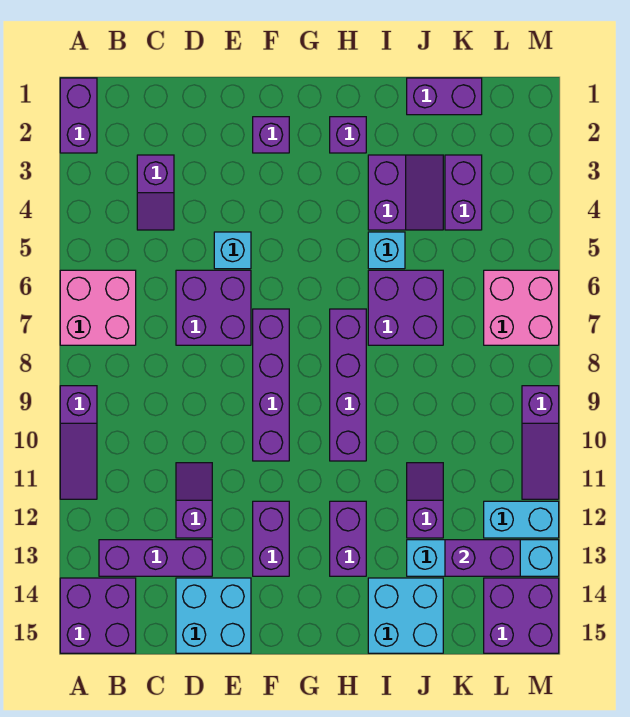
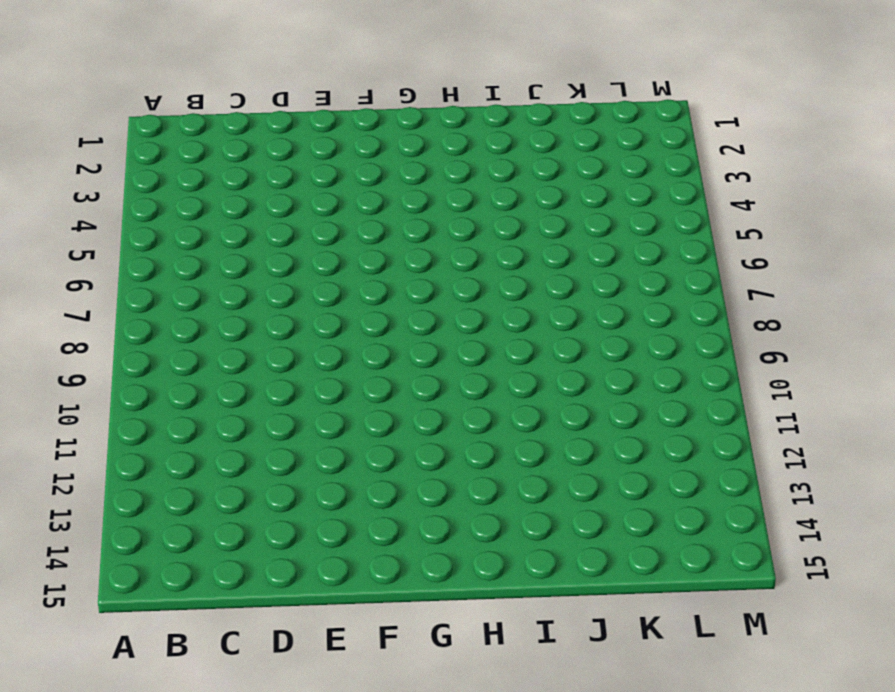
none -> purple brick A1:A2 level 1
none -> pink brick A6:B7 level 1
none -> purple slope A9:A11 level 1 top 9

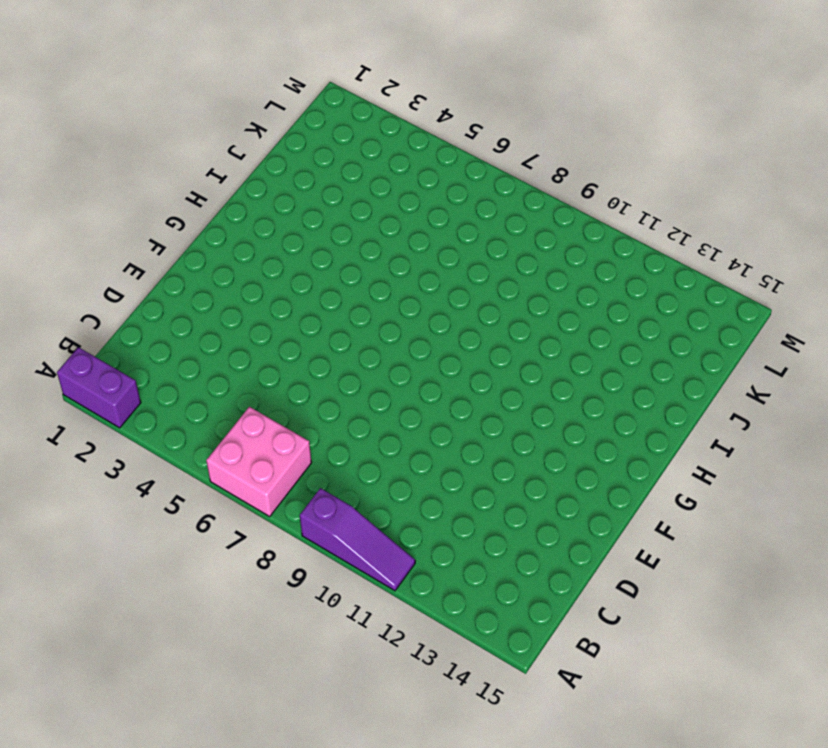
none -> purple brick A14:B15 level 1
none -> purple brick B13:D13 level 1
none -> purple slope C3:C4 level 1 top 3

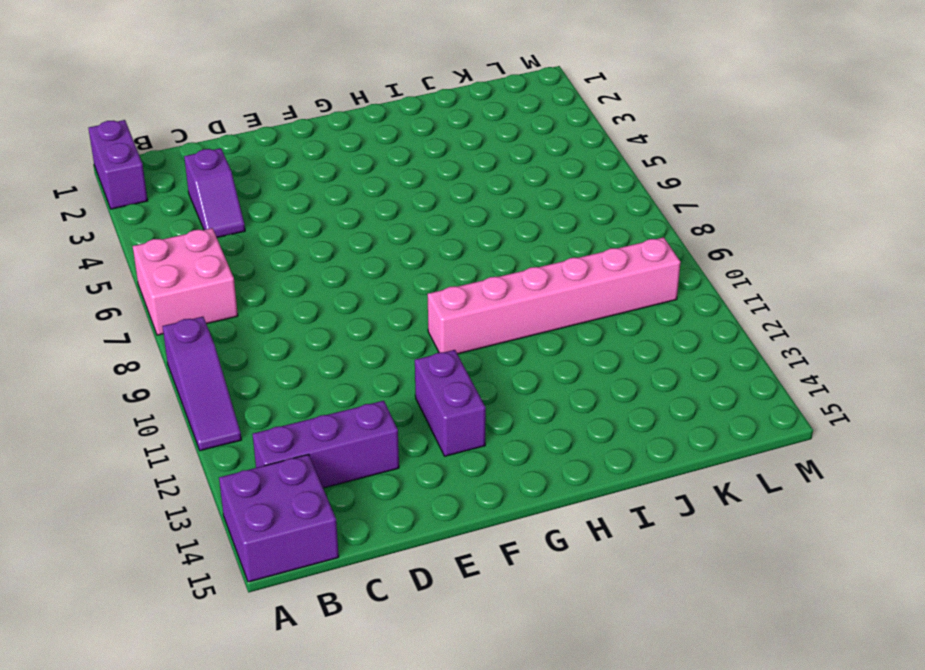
pink brick G10:L10 level 1 -> purple brick H7:H10 level 1
none -> purple brick D6:E7 level 1
none -> purple slope D11:D12 level 1 top 12
none -> cyan brick D14:E15 level 1

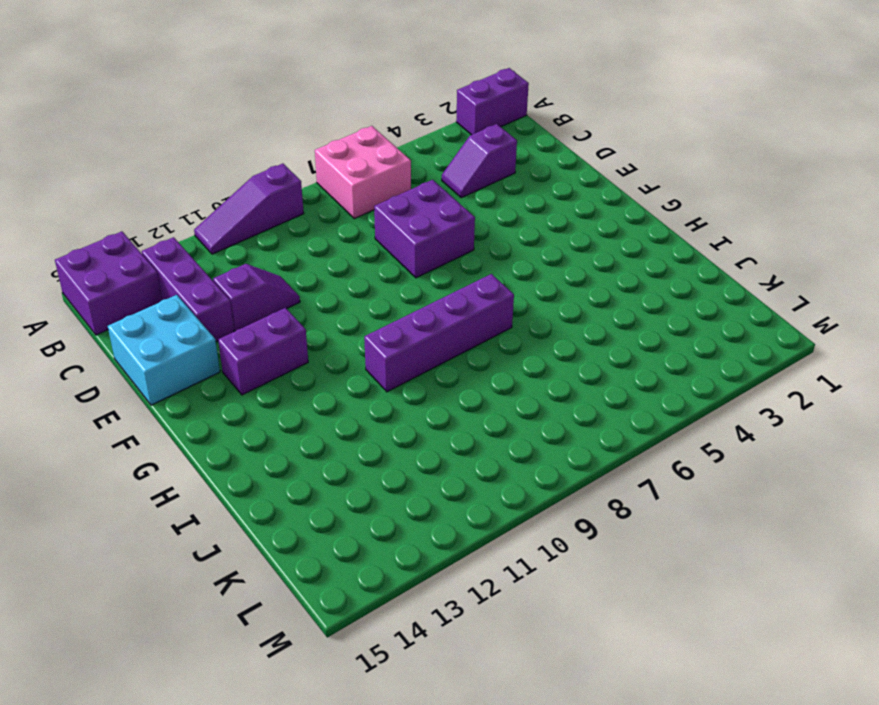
none -> cyan brick E5 level 1
none -> purple brick F2 level 1
none -> purple brick F7:F10 level 1

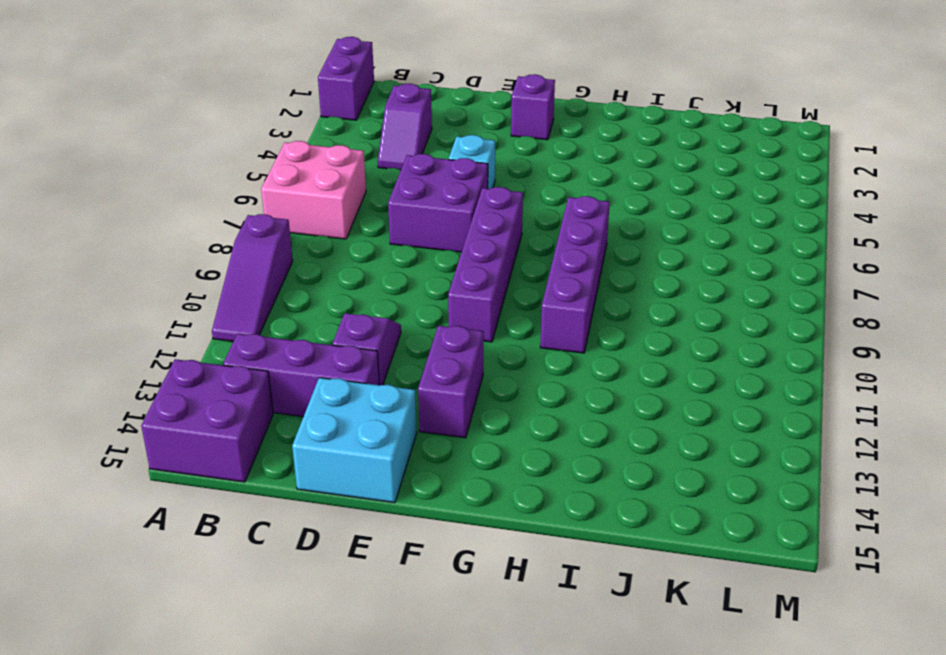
none -> purple brick H2 level 1
none -> purple brick H12:H13 level 1
none -> purple slope I3:J4 level 1 top I

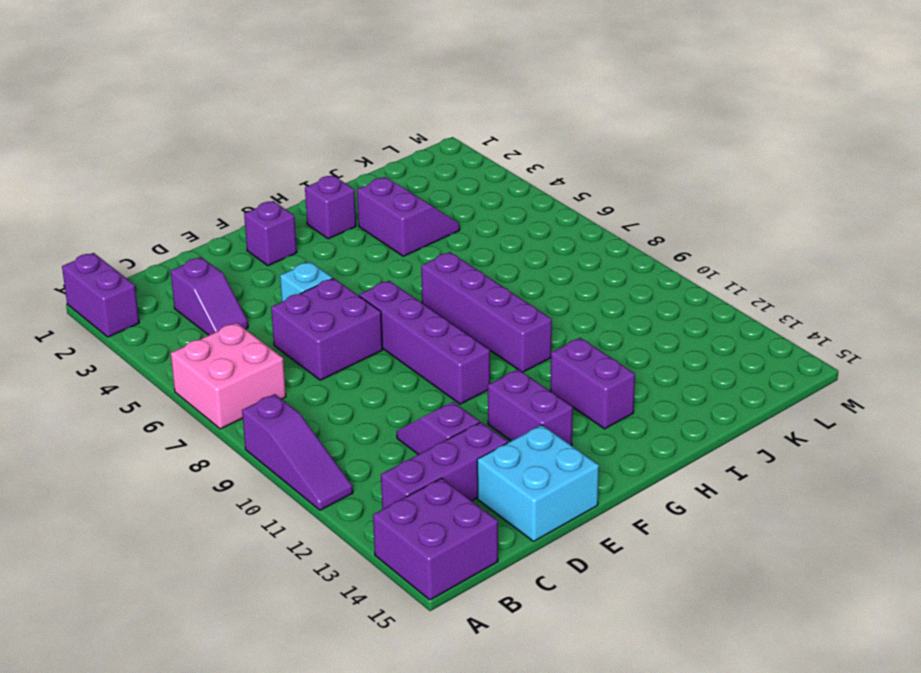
none -> cyan brick I5 level 1
none -> purple brick I6:J7 level 1
none -> cyan brick I14:J15 level 1

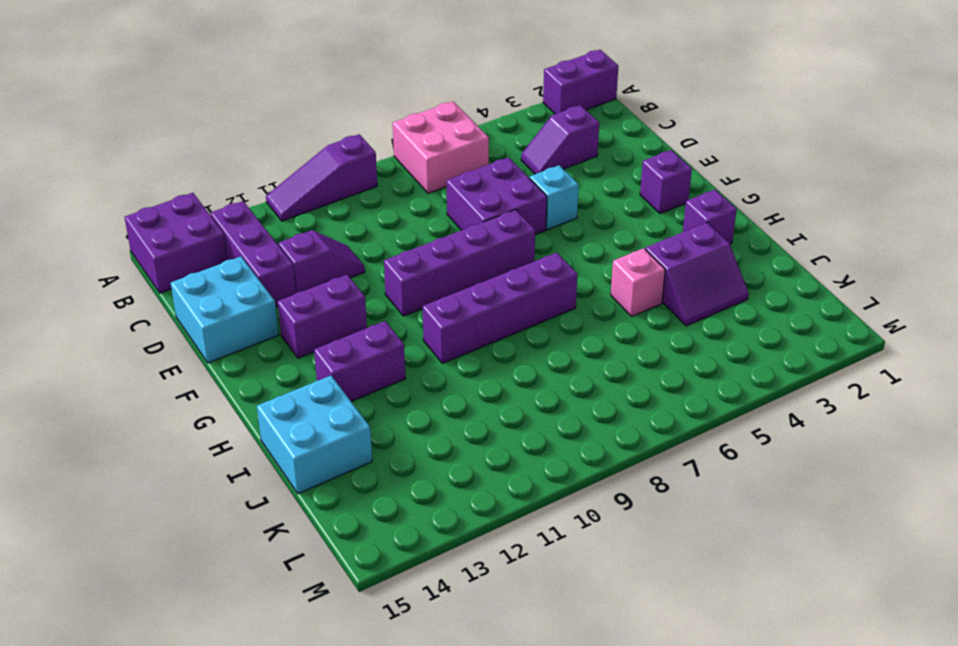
pink brick I5 level 1 -> cyan brick I5 level 1
none -> purple brick I6:J7 level 1
none -> purple brick J1:K1 level 1
none -> purple slope J11:J12 level 1 top 12

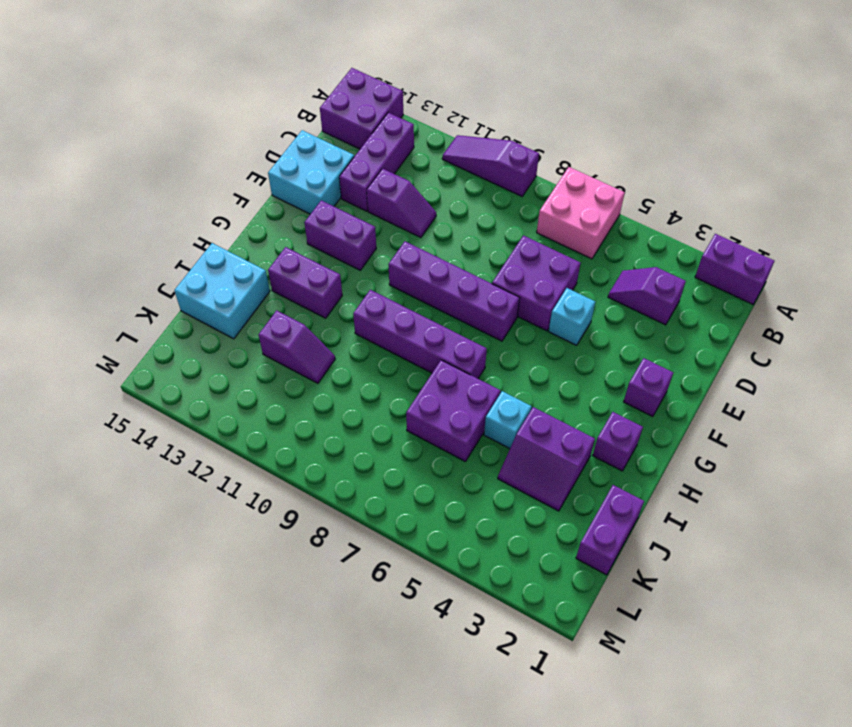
none -> cyan brick J13:M13 level 1
none -> purple brick K3:K4 level 1
none -> pink brick L6:M7 level 1

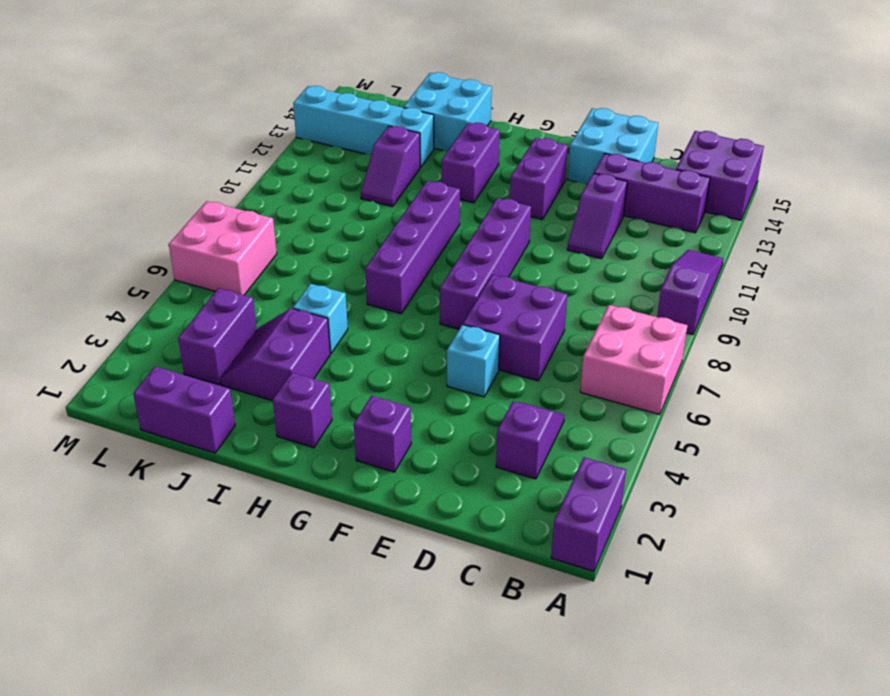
none -> purple brick I6:J7 level 1
none -> cyan brick L12:M12 level 1
none -> purple brick L14:M15 level 1

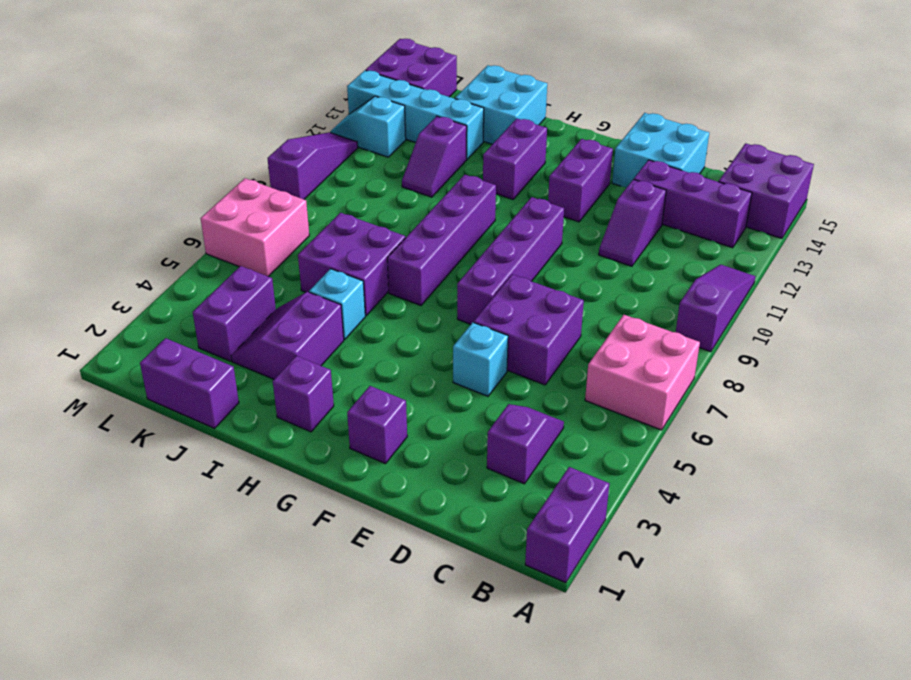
cyan slope L12:M12 level 1 top L -> cyan brick L12:M12 level 1
none -> purple brick K13:L13 level 2

